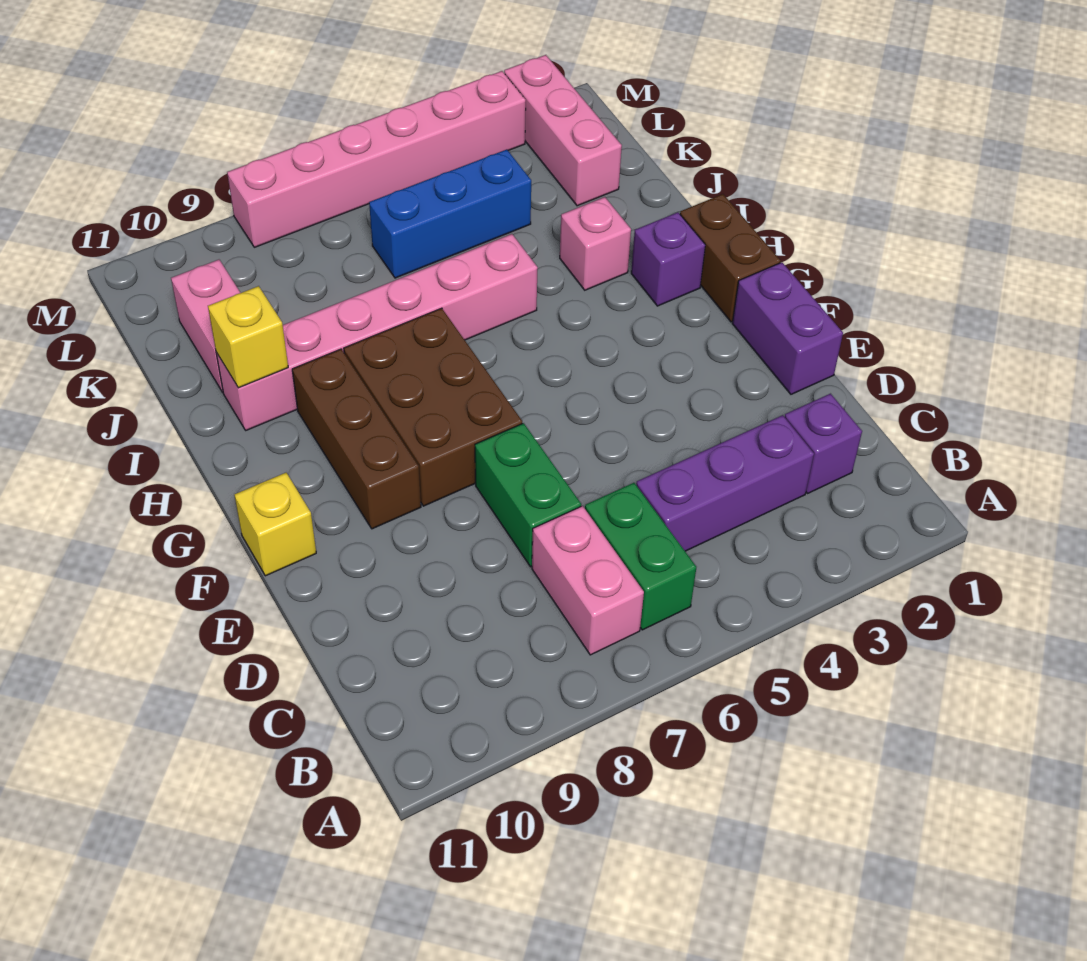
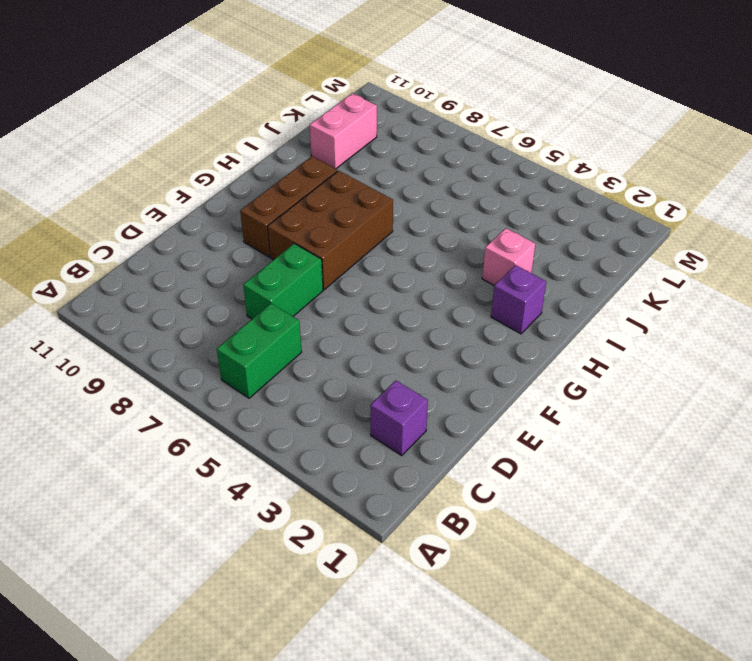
none -> pink brick B7:C7 level 1
none -> purple brick C3:C5 level 1
none -> purple brick E1:F1 level 1

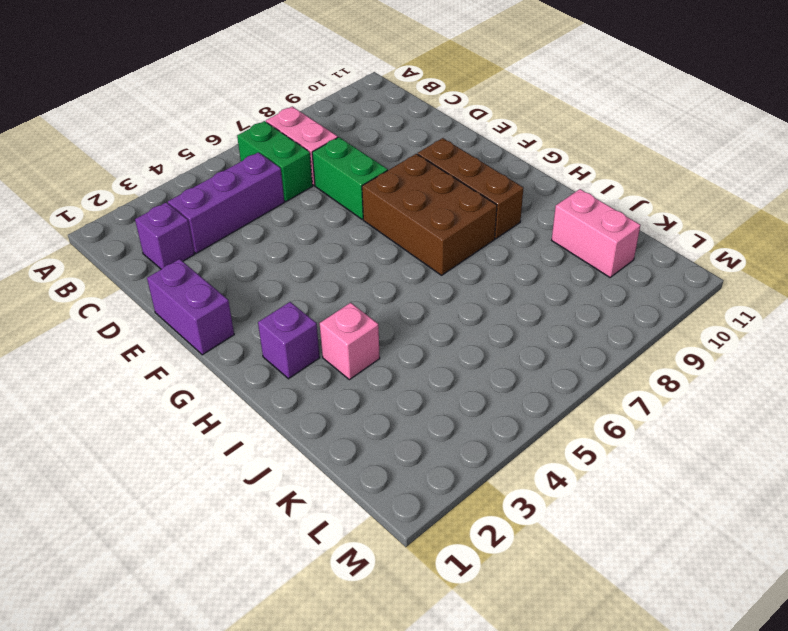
none -> yellow brick F11 level 1
none -> brown brick G1:H1 level 1
none -> pink brick I5:I10 level 1

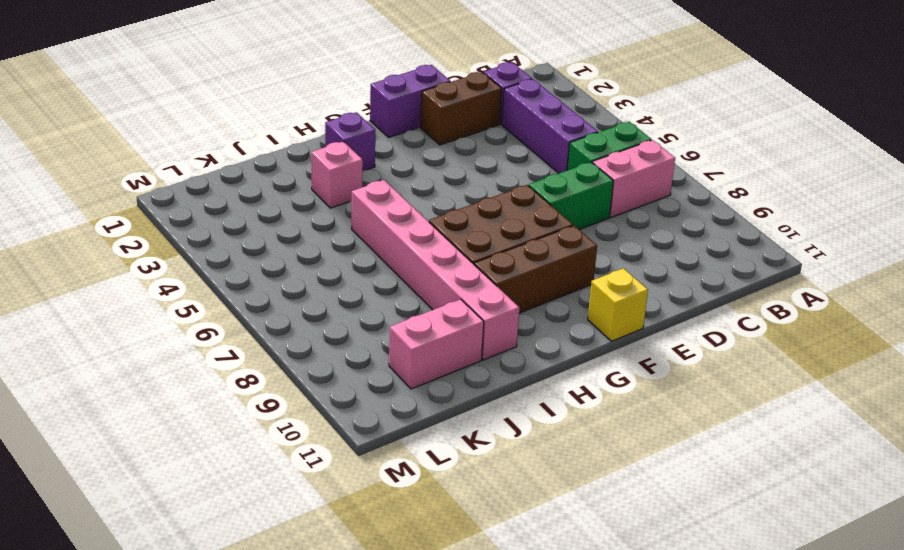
brown brick D2:E2 level 1 -> brown brick G1:H1 level 1
none -> pink brick K2:M2 level 1
none -> blue brick K4:K6 level 1
none -> pink brick M3:M8 level 1

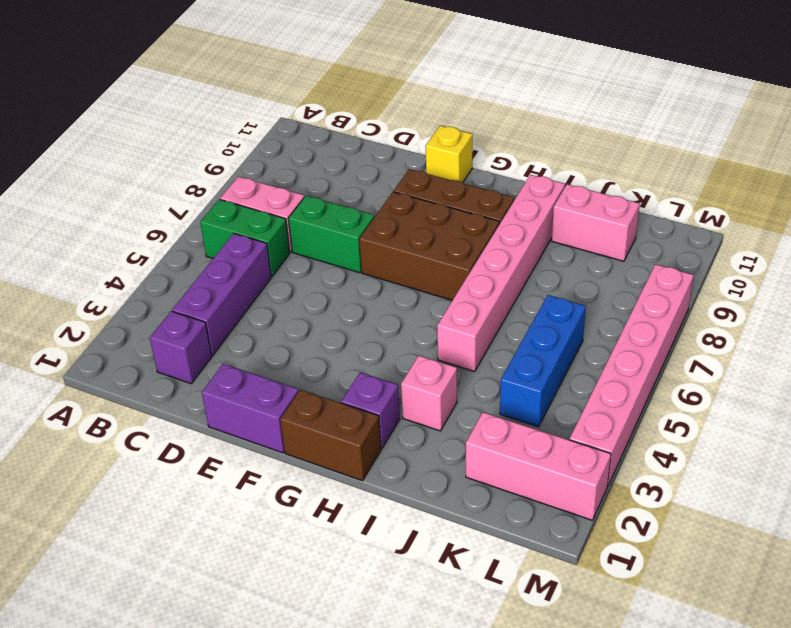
none -> yellow brick I10 level 2

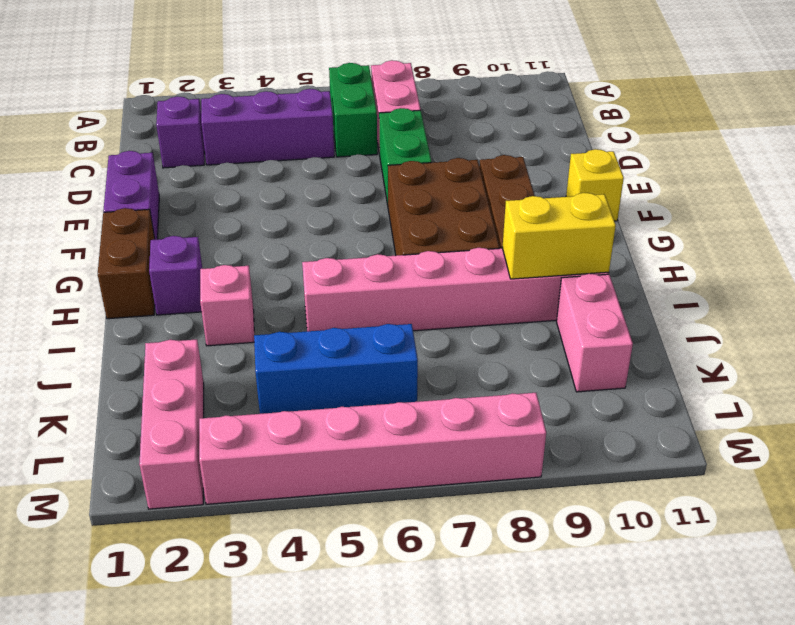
yellow brick I9:I10 level 2 -> yellow brick I10 level 2

